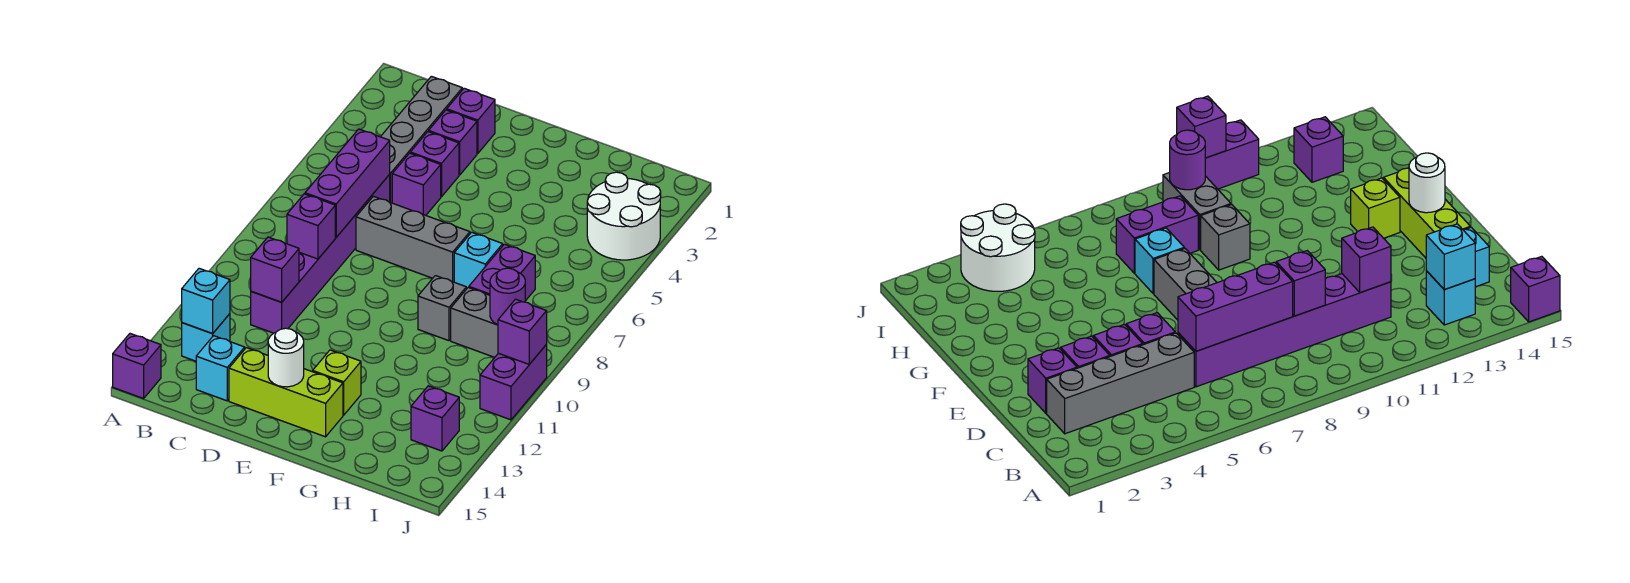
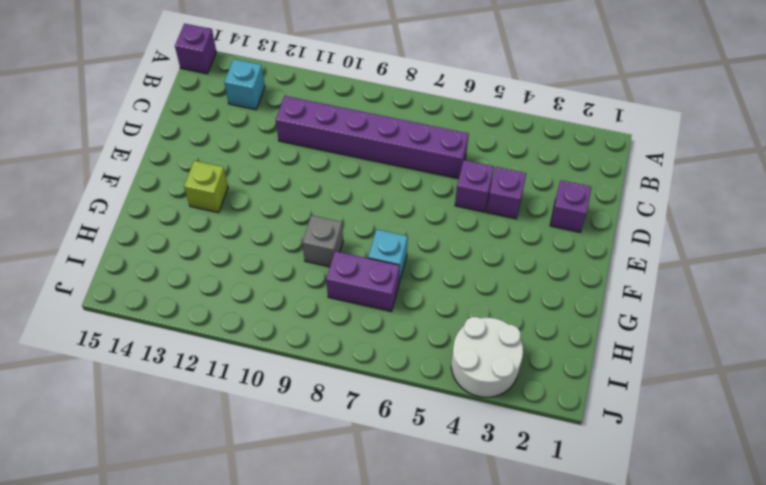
none -> grey brick C2:C5 level 1
none -> cyan brick C14 level 1
none -> purple brick D3 level 1

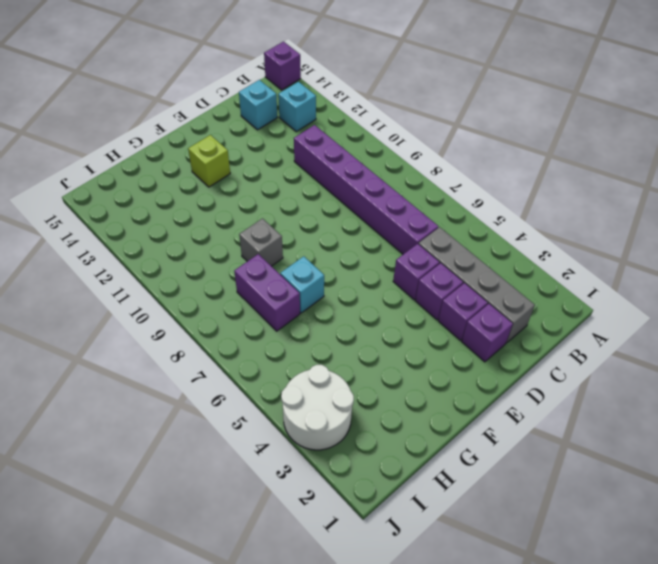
none -> grey brick D7:F7 level 1
none -> lime brick D14:F14 level 1
none -> grey brick H9:I9 level 1

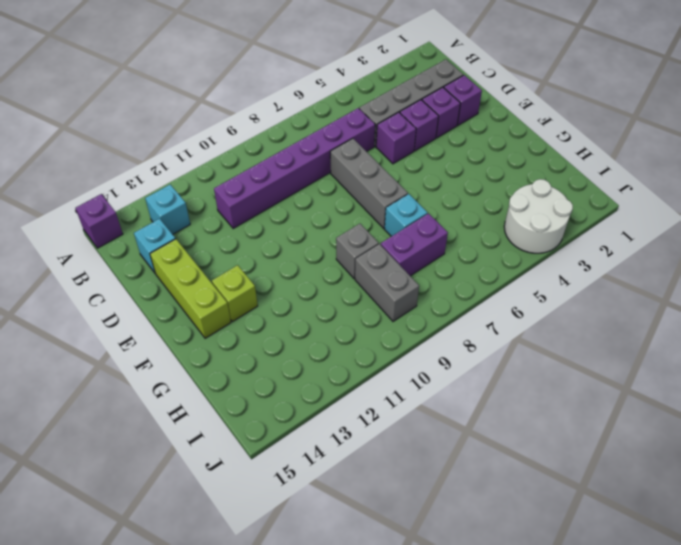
none -> purple brick I13 level 1
none -> purple brick J10:J11 level 1
none -> cyan brick B13 level 2

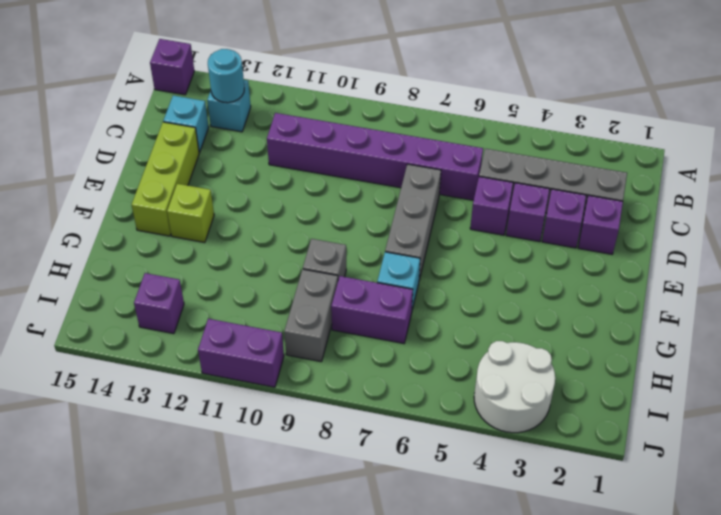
cyan round brick B13 level 2 -> cyan brick B13 level 2
none -> purple brick C6:C8 level 2
none -> purple brick C9 level 2
none -> purple brick C11 level 2

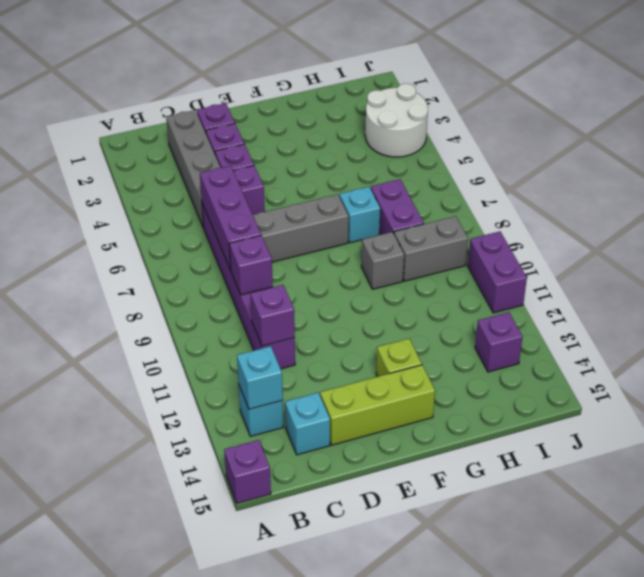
none -> white round brick E14 level 2
none -> purple round brick I9 level 2
none -> purple brick J10 level 2

